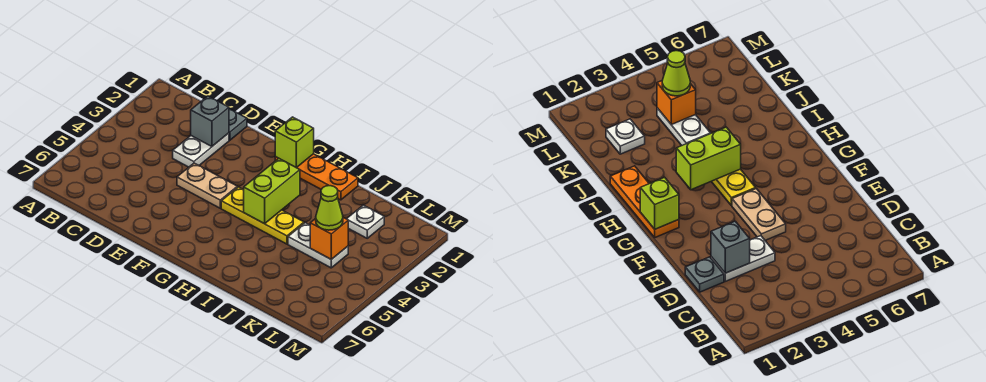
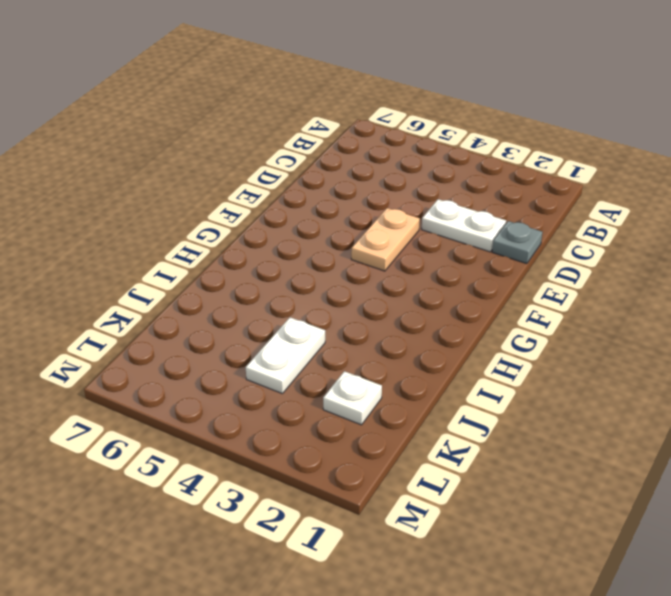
none -> orange plate G1:I1 level 1
none -> yellow plate G4:I4 level 1
none -> grey brick D2 level 2

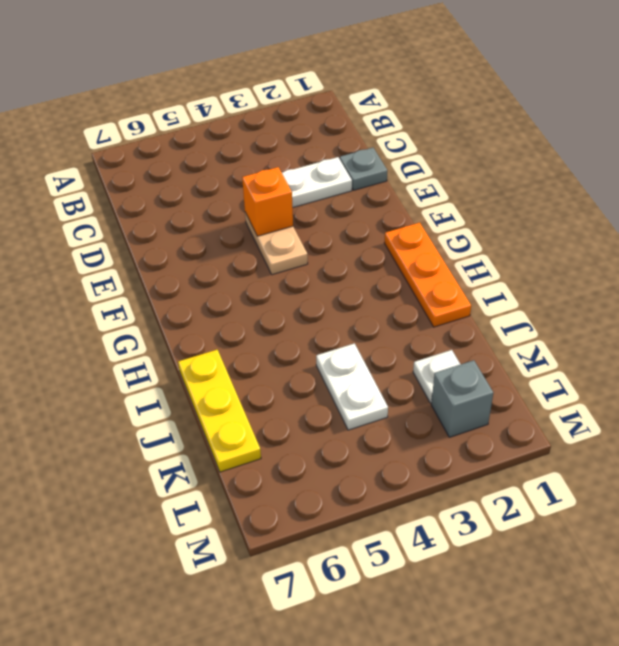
orange brick E4 level 2 -> orange brick K4 level 2
yellow plate I7:K7 level 1 -> yellow plate G4:I4 level 1
grey brick L2 level 1 -> grey brick D2 level 2
none -> lime brick G1 level 2
none -> lime brick H3:H4 level 2
none -> lime cone K4 level 3

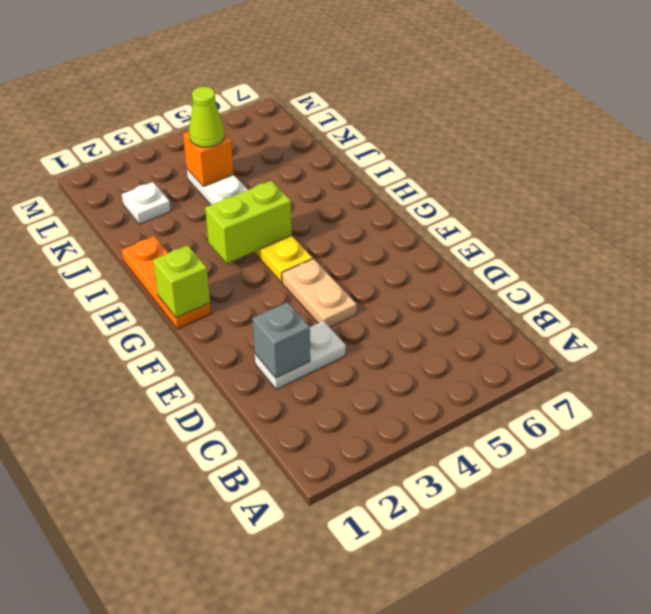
none -> grey plate D1 level 1

